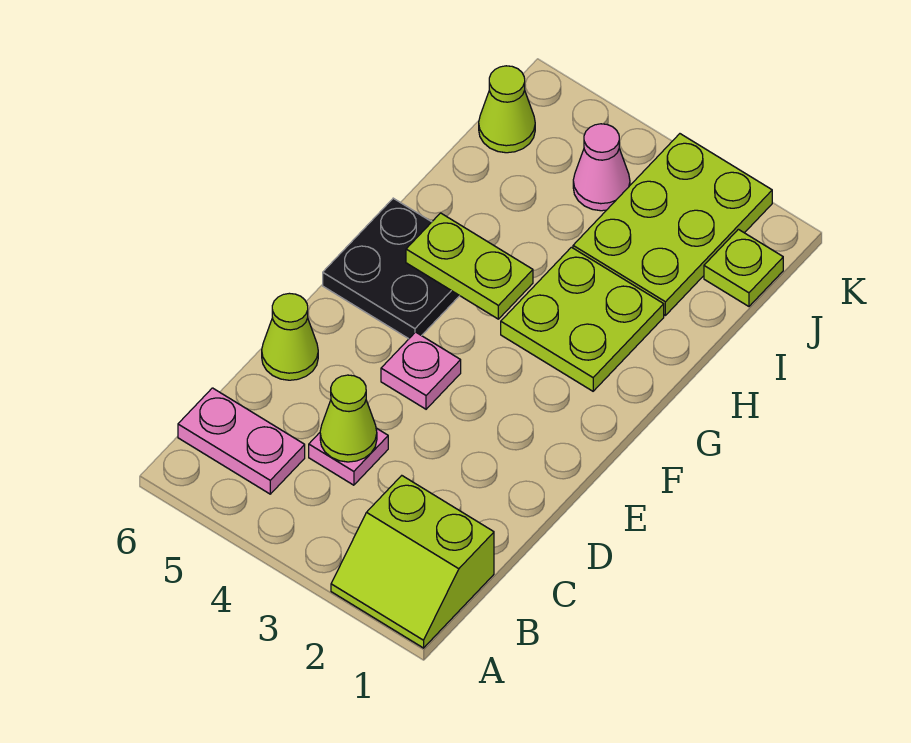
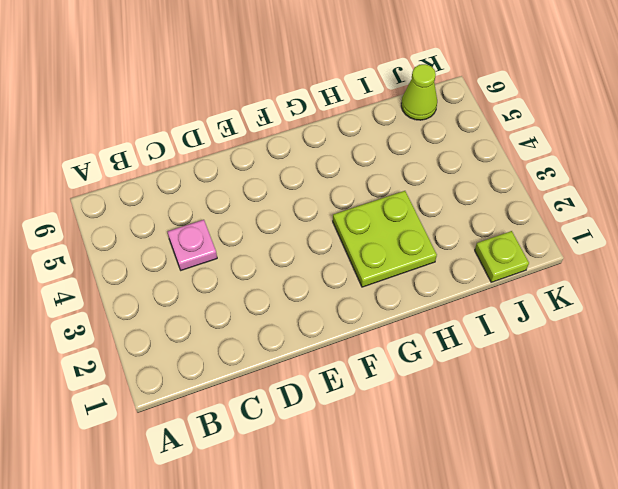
none -> lime slope A1:B2 level 1 top B
none -> pink plate B5:B6 level 1
none -> lime cone D6 level 1

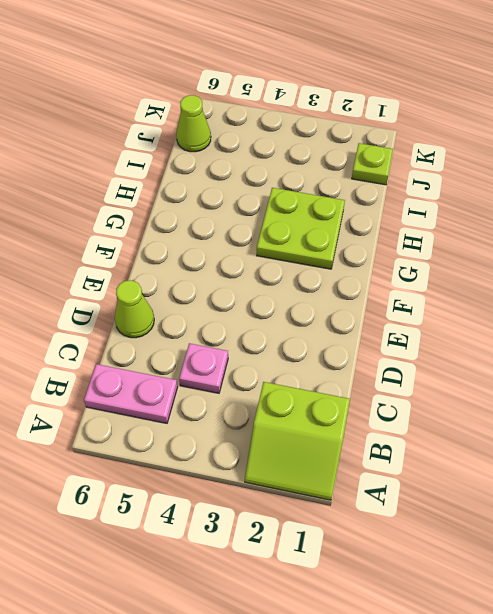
none -> pink plate E4 level 1
none -> black plate F5:G6 level 1
none -> lime plate I2:K3 level 1

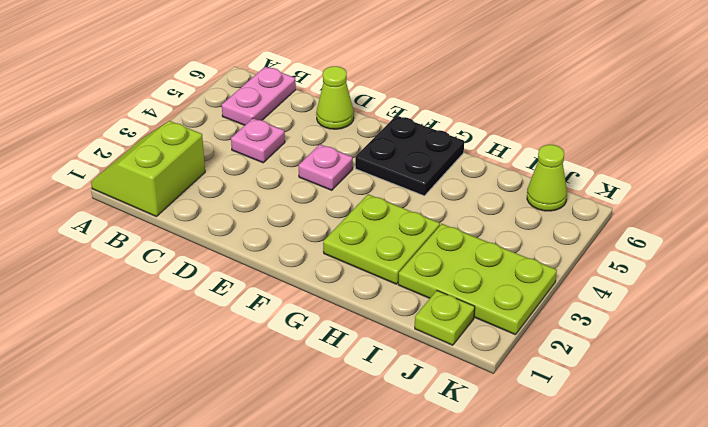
none -> pink cone J4 level 1
none -> lime cone C4 level 2
none -> lime plate G4:G5 level 2

